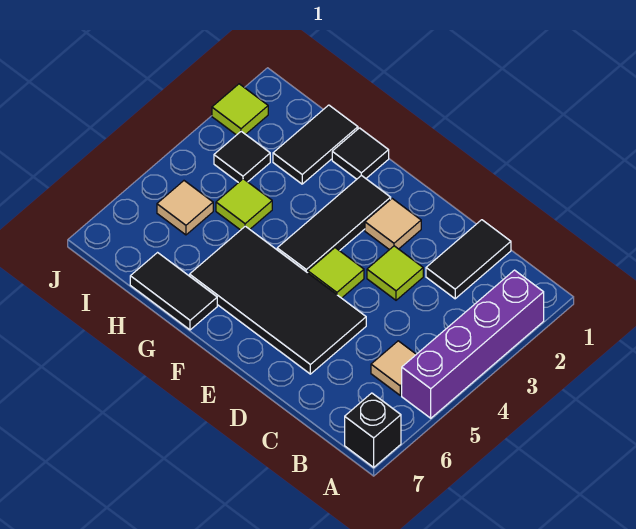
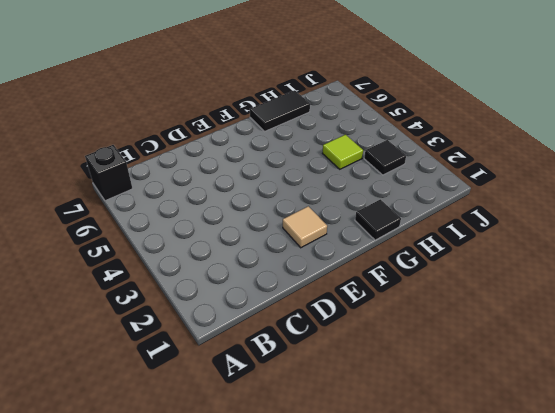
none -> purple brick A2:A5 level 1
none -> tan tile B5 level 1
none -> black tile C1:C2 level 1

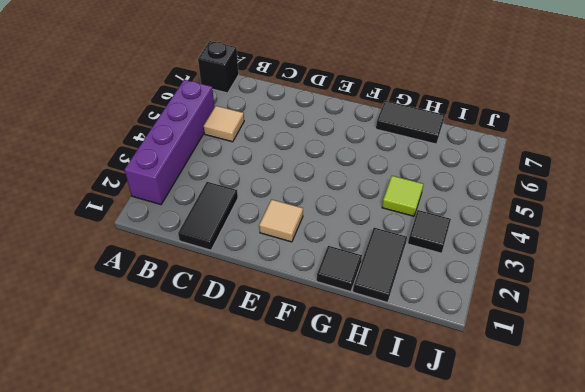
none -> lime tile D3 level 1
none -> black tile D5:G6 level 1
none -> lime tile E4 level 1

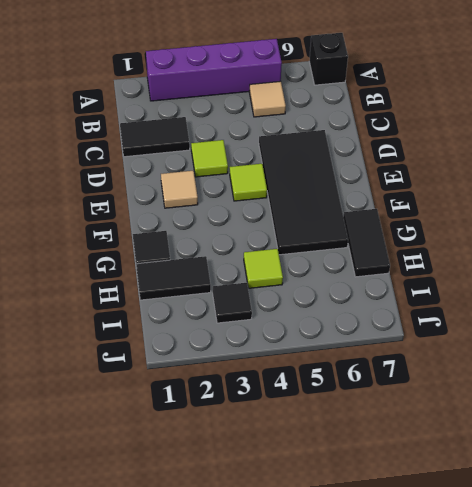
none -> black tile F2:F4 level 1
none -> tan tile I5 level 1
none -> lime tile J2 level 1

